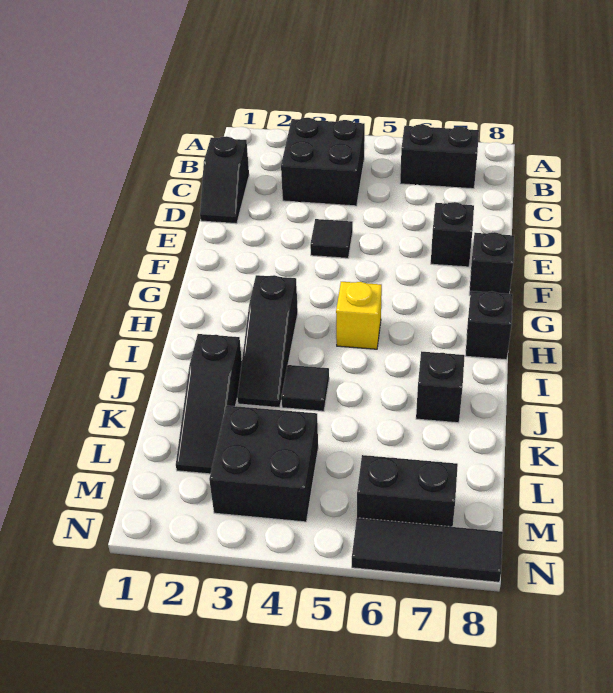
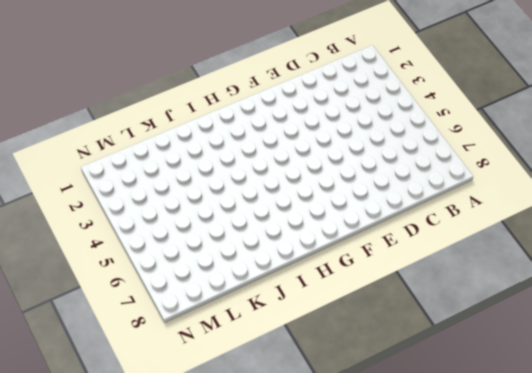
none -> black brick B3:C4 level 1
none -> black brick B6:B7 level 1
none -> black slope C1:D1 level 1 top C

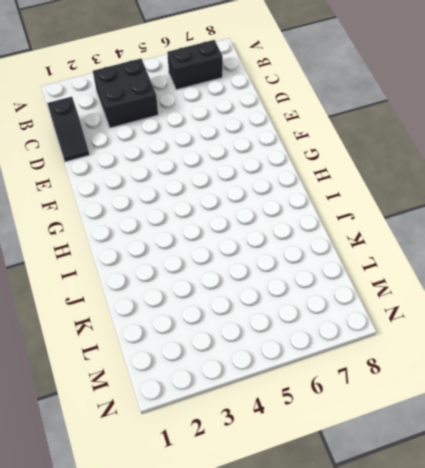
none -> black tile E4 level 1
none -> black brick E7 level 1
none -> black brick F8 level 1

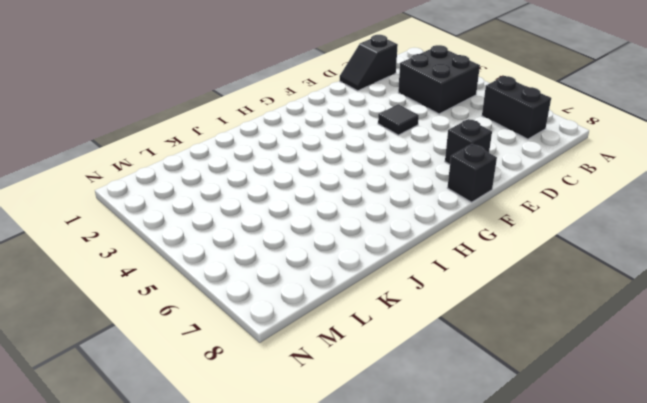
none -> black slope H3:J3 level 1 top H
none -> yellow brick H5 level 1
none -> black brick H8 level 1

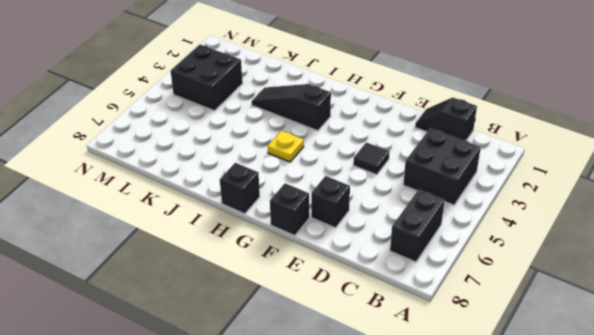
yellow plate H5 level 1 -> yellow brick H5 level 1
none -> black slope J2:L2 level 1 top J
none -> black tile J4 level 1
none -> black brick J7 level 1

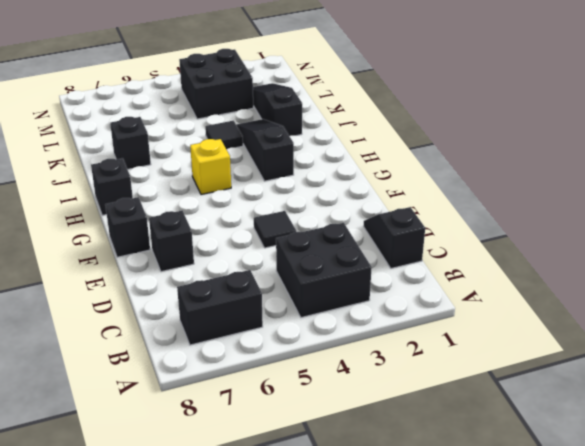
none -> black brick M6:M7 level 1
none -> black tile N6:N8 level 1

